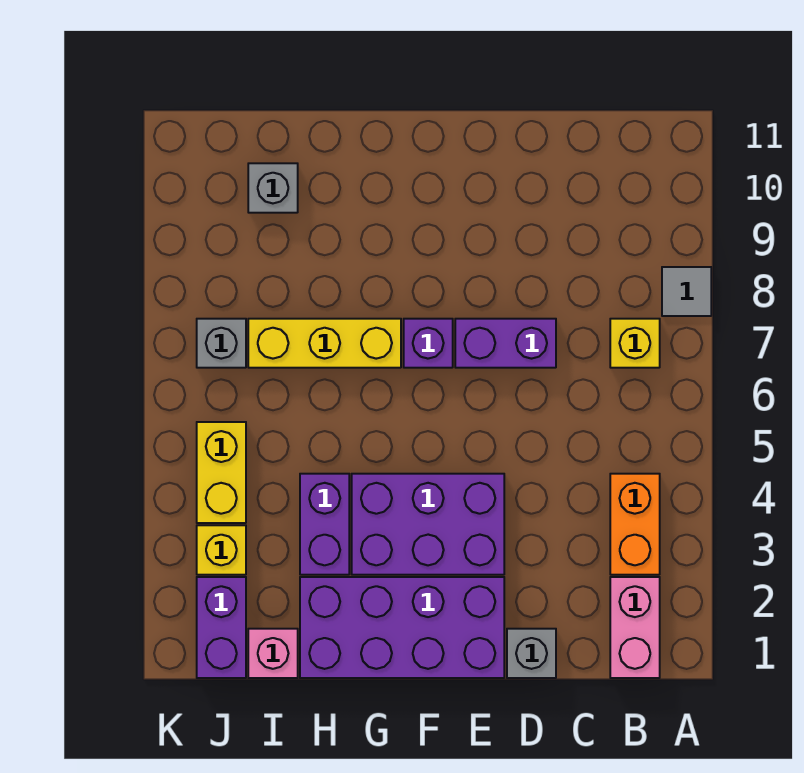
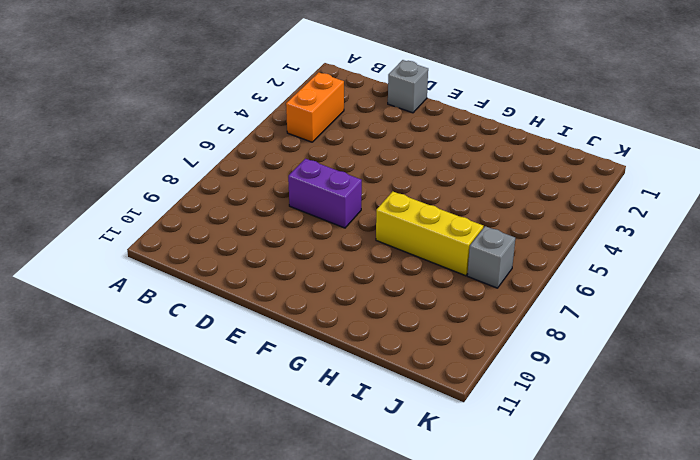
none -> grey tile A8 level 1
none -> pink brick B1:B2 level 1
none -> yellow brick B7 level 1

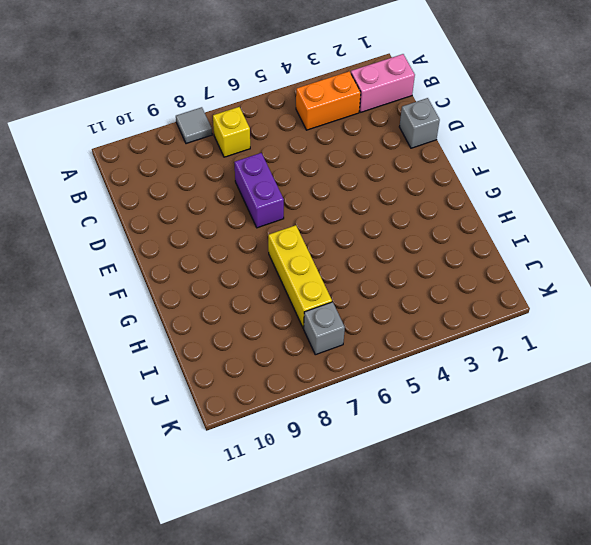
none -> purple brick E1:H2 level 1
none -> purple brick E3:G4 level 1
none -> purple brick F7 level 1

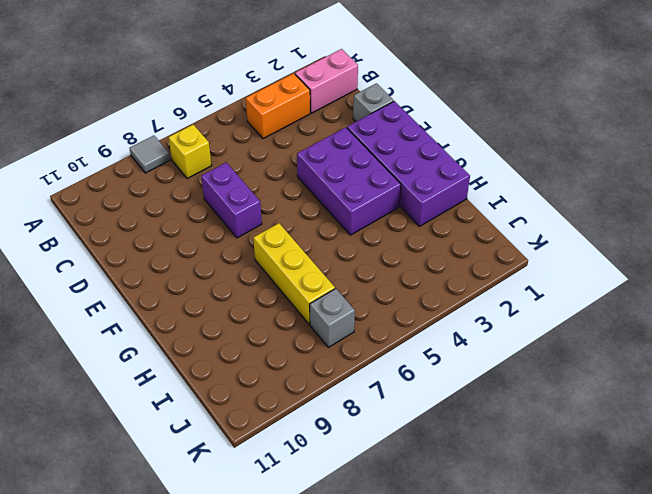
none -> purple brick F7 level 1
none -> purple brick H3:H4 level 1
none -> pink brick I1 level 1

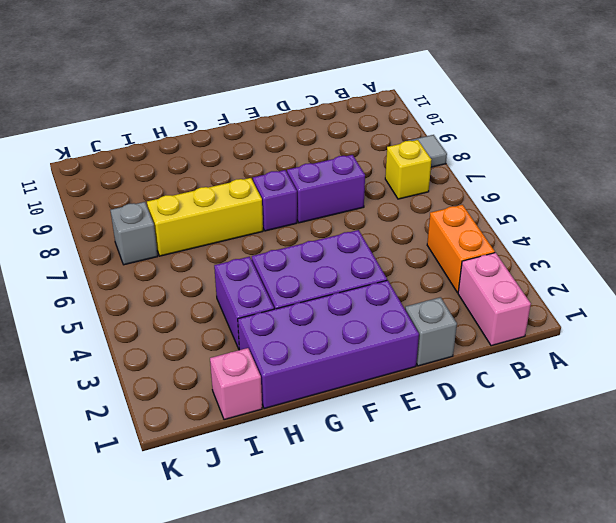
none -> grey brick I10 level 1
none -> purple brick J1:J2 level 1
none -> yellow brick J3 level 1

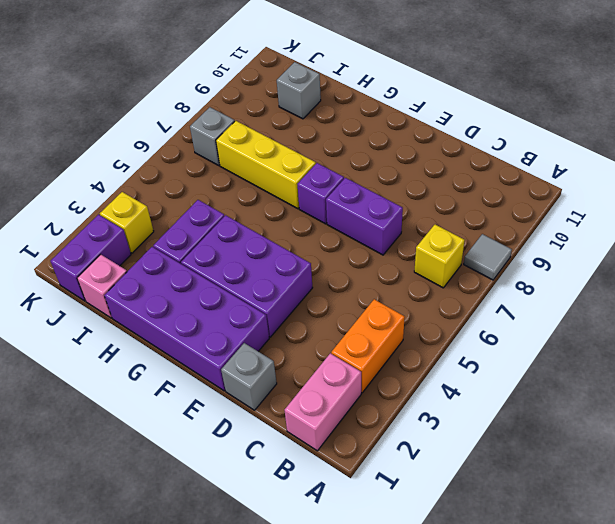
none -> yellow brick J4:J5 level 1

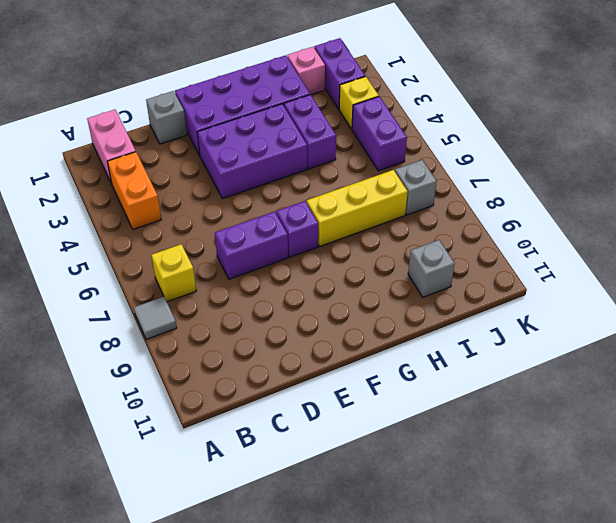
purple brick J4:J5 level 1 -> yellow brick J4:J5 level 1

